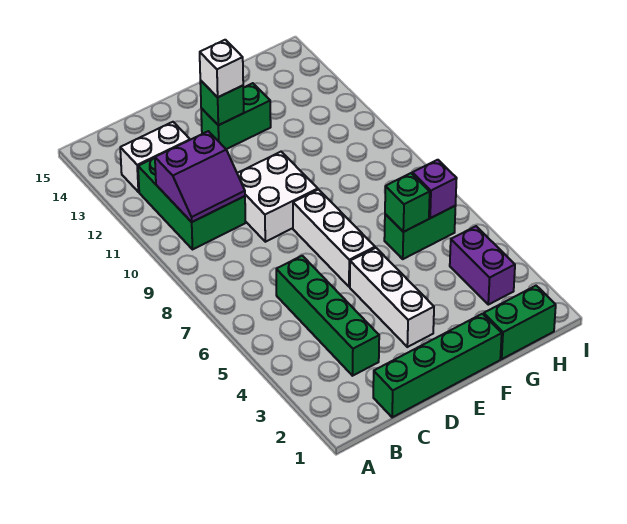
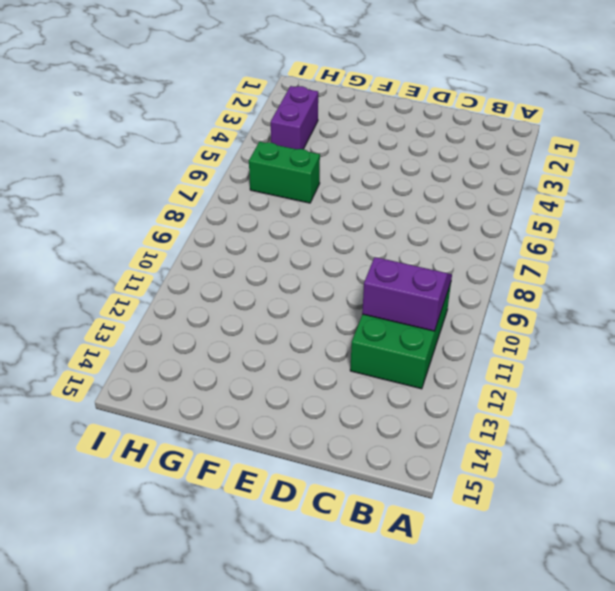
none -> white brick B13:C13 level 1
none -> green brick C1:F1 level 1
none -> green brick C3:C6 level 1

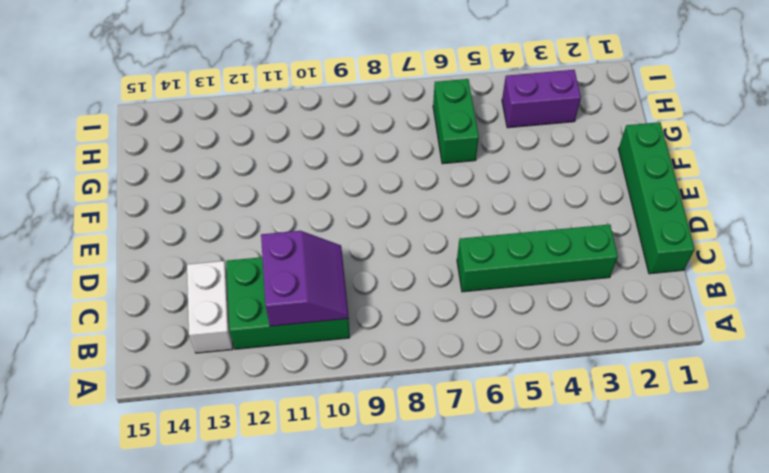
none -> white brick D9:E10 level 1
none -> white brick E3:E5 level 1
none -> white brick E6:E8 level 1

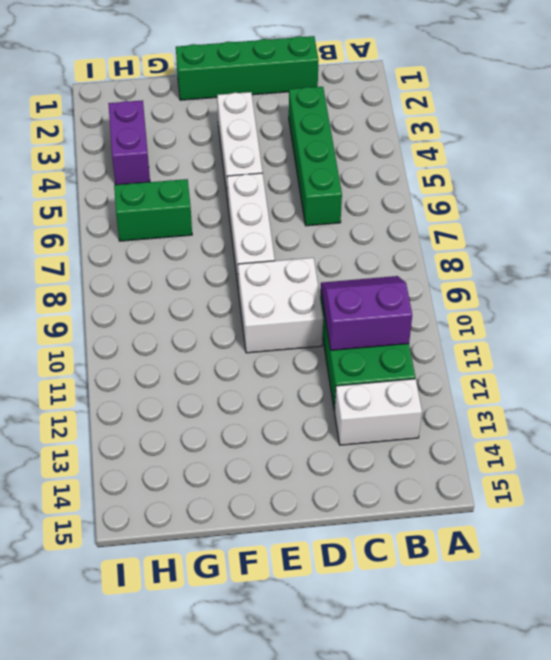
none -> green brick E13:F13 level 1
none -> green brick G1:H1 level 1
none -> green brick E13 level 2

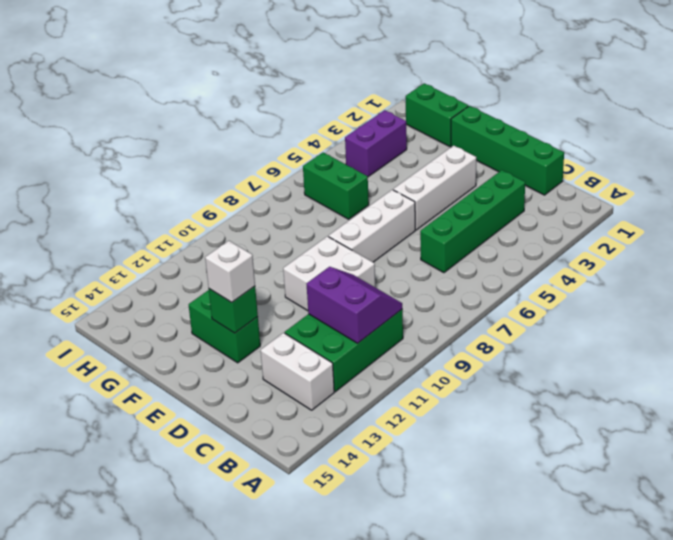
none -> green brick G6 level 2
none -> purple brick H6 level 2

